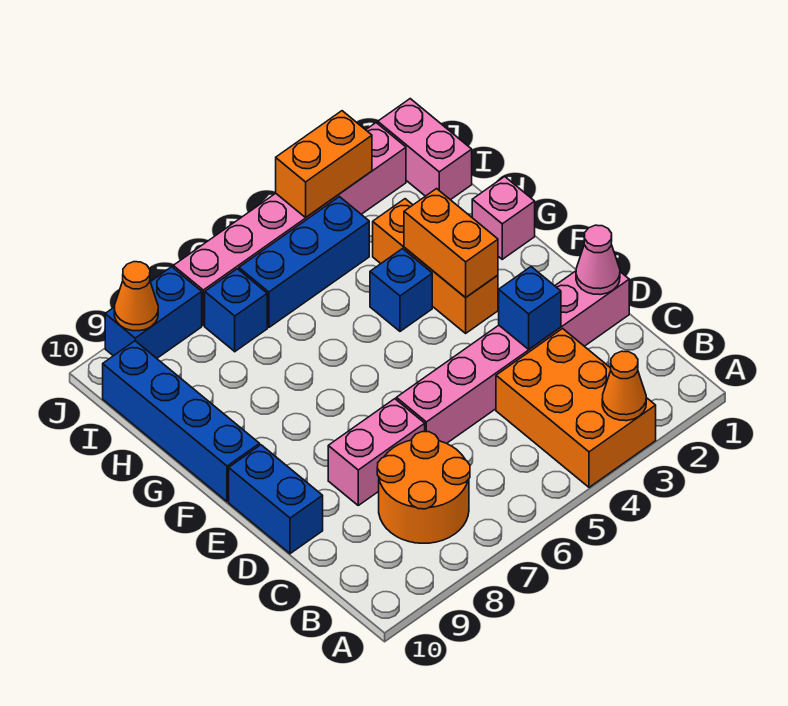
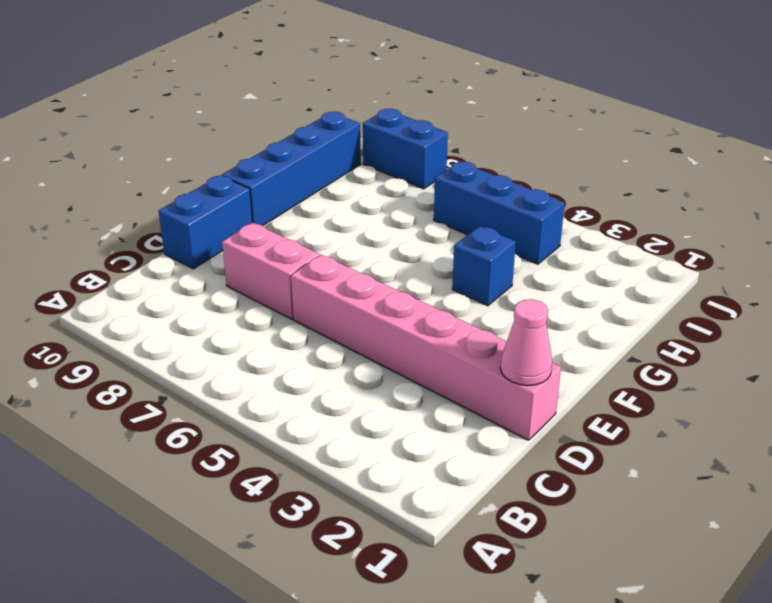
none -> orange brick A3:C4 level 1
none -> orange round brick B7:C8 level 1
none -> orange brick F3:H3 level 1

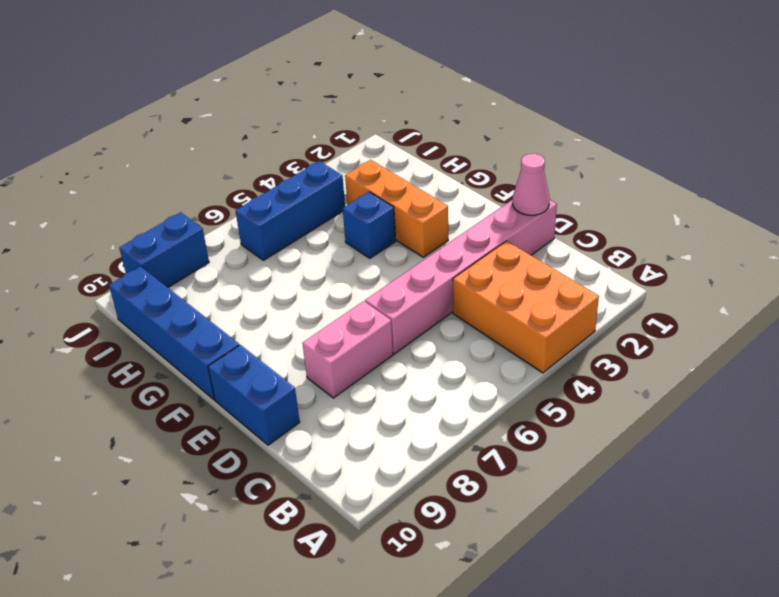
none -> orange round brick B7:C8 level 1
none -> pink brick G1 level 1
none -> pink brick I1:J1 level 1

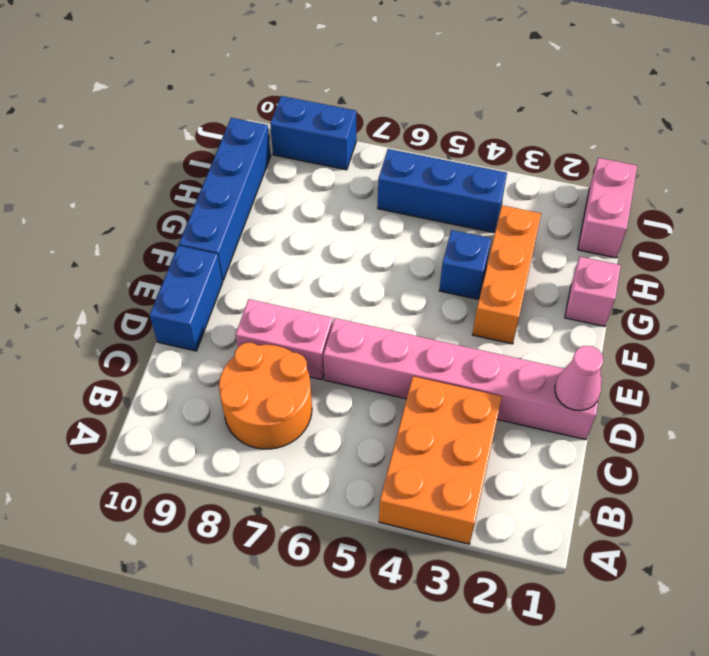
none -> blue brick I7 level 1
none -> pink brick J2:J7 level 1
none -> orange cone A3 level 2

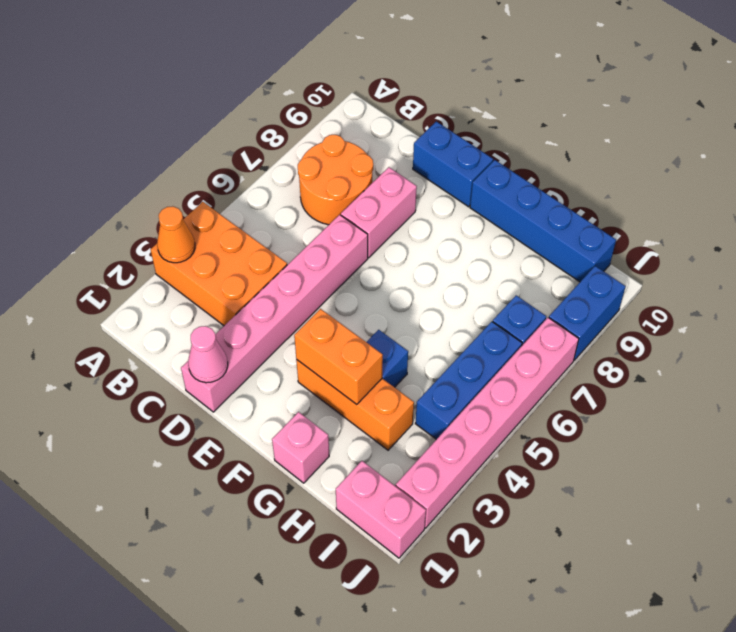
none -> blue brick D3 level 2
none -> orange brick J3:J4 level 2
none -> orange cone J9 level 2

